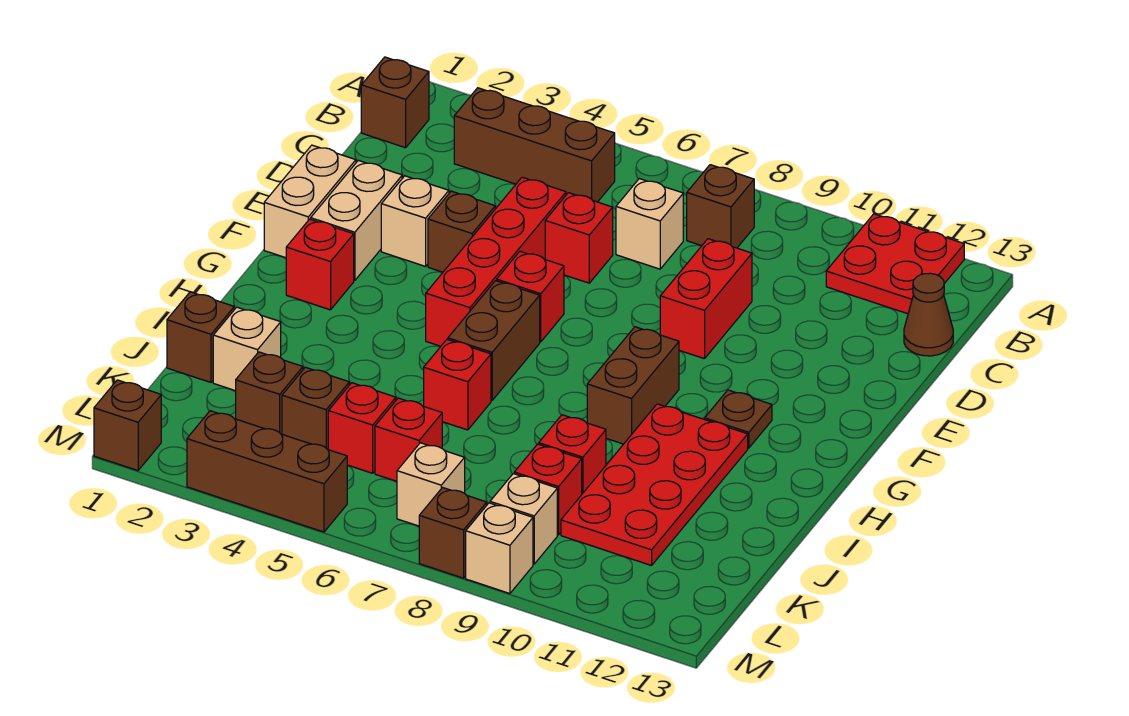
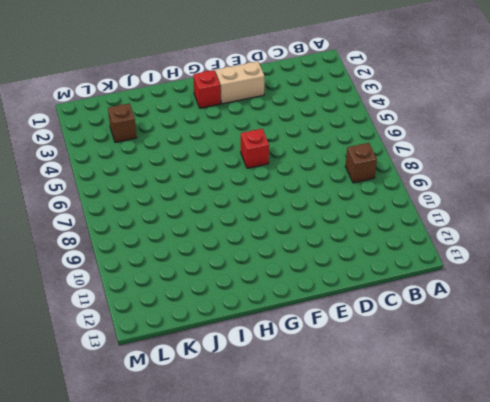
none -> red plate A11:B12 level 1
none -> brown brick B1 level 1
none -> brown brick B3:B5 level 1
none -> tan brick C7 level 1

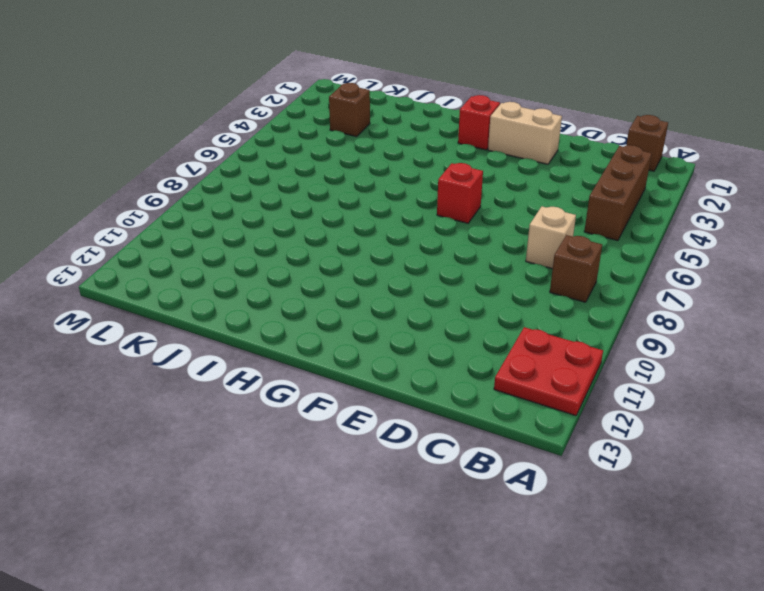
none -> brown cone C13 level 1
none -> red brick D5:G5 level 1
none -> red brick D6 level 1
none -> red brick D9:E9 level 1

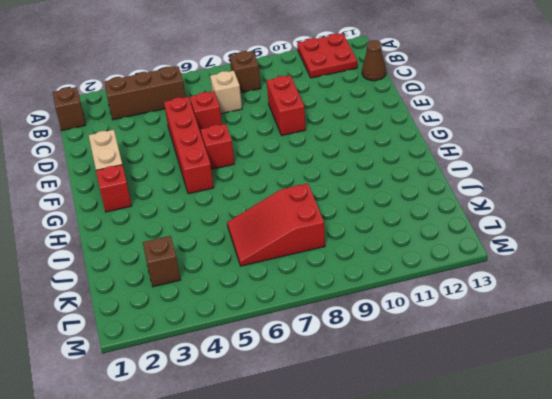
red slope J6:K8 level 1 top 8 -> red brick K6 level 1
none -> tan brick E1:F1 level 1
none -> tan brick E3 level 1
none -> brown brick E4 level 1
none -> brown brick G6:H6 level 1

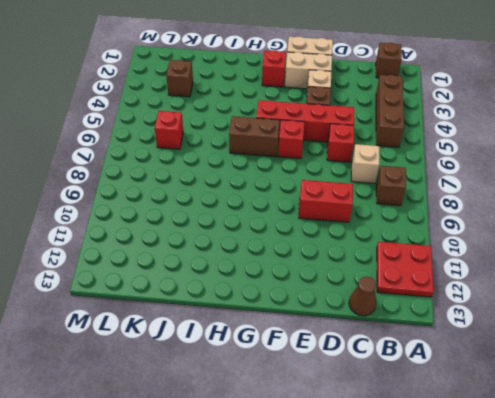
none -> brown brick G9:H9 level 1
none -> brown plate G11 level 1
none -> red plate H10:K11 level 1
none -> red brick I6 level 1

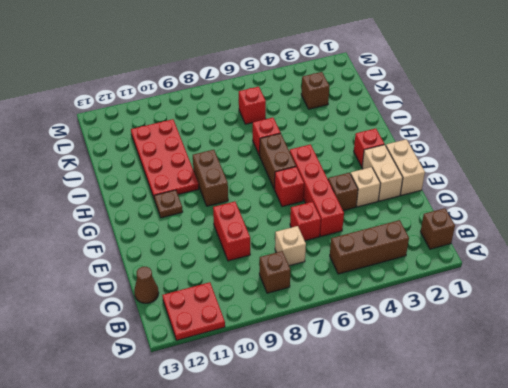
none -> brown brick J1 level 1
none -> tan brick J2 level 1
none -> red brick J9 level 1
none -> brown brick K4 level 1

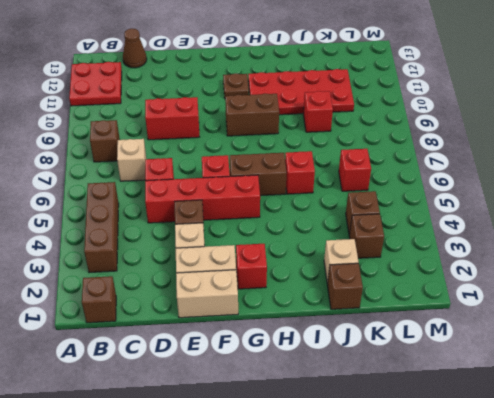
none -> red brick K5 level 1
none -> red brick K9 level 1
none -> tan brick L7 level 1
none -> tan brick L9 level 1

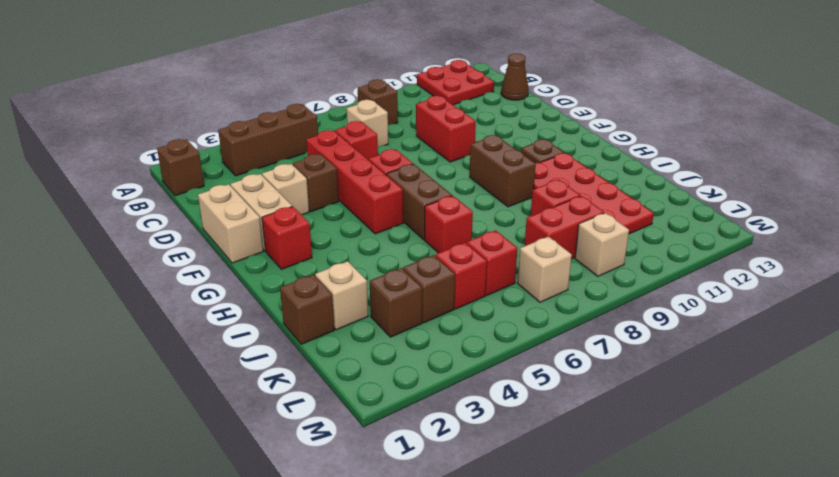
red brick K8:K9 level 1 -> red brick K9 level 1
none -> brown brick M1 level 1
none -> brown brick M3:M5 level 1
none -> brown brick M8 level 1
none -> tan brick M9 level 1

